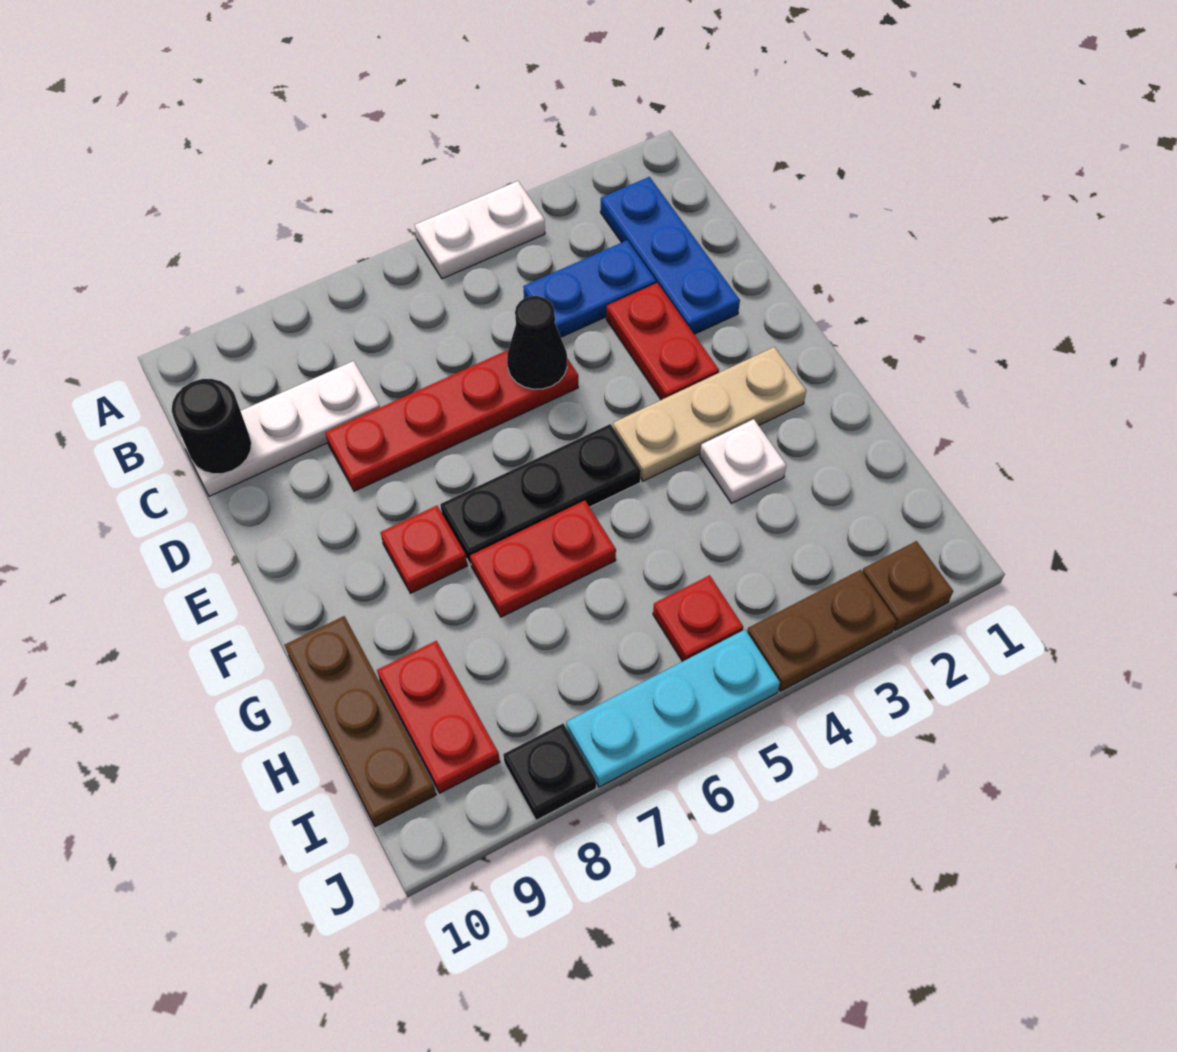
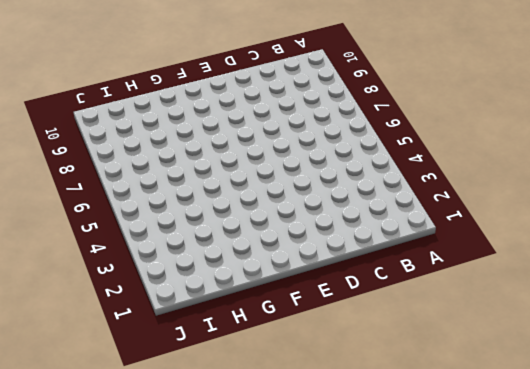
none -> white plate A4:A5 level 1
none -> blue plate B2:D2 level 1
none -> blue plate C3:C4 level 1

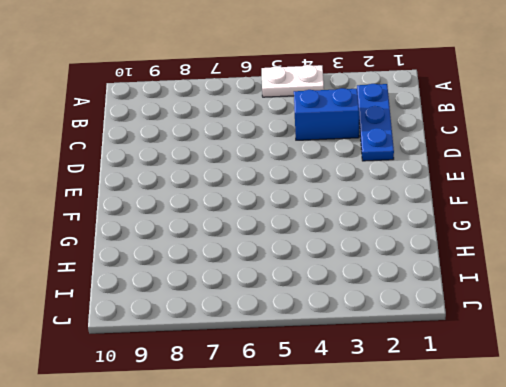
blue brick C3:C4 level 1 -> blue plate C3:C4 level 1
none -> white plate C8:C10 level 1
none -> red plate D3:E3 level 1
none -> red plate D5:D8 level 1

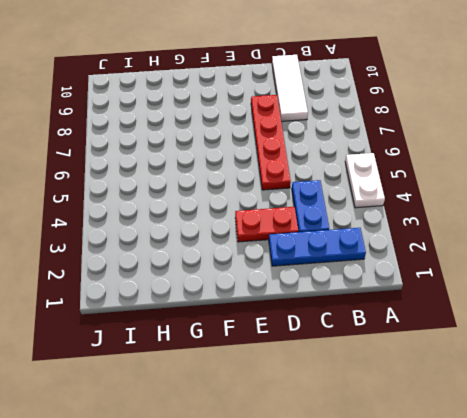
white tile C8:C10 level 1 -> white plate C8:C10 level 1
none -> tan plate F2:F4 level 1
none -> black plate F5:F7 level 1
none -> red plate F8 level 1

